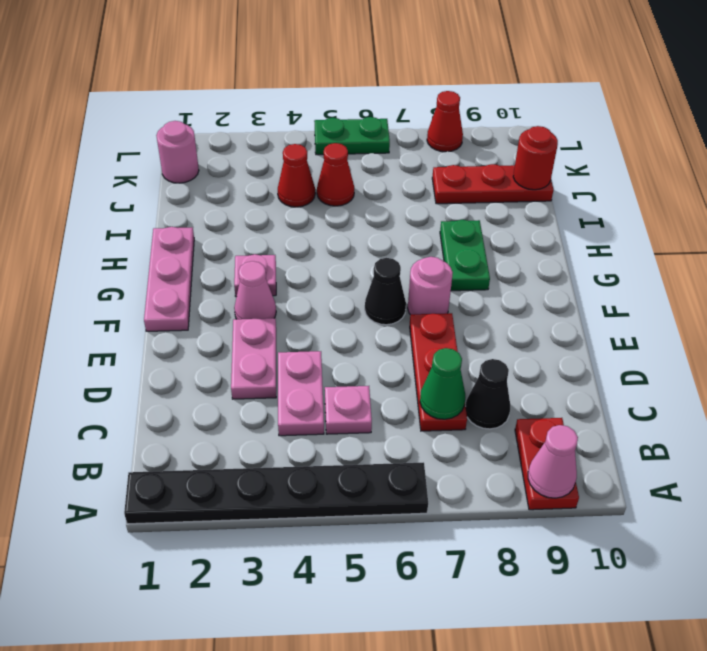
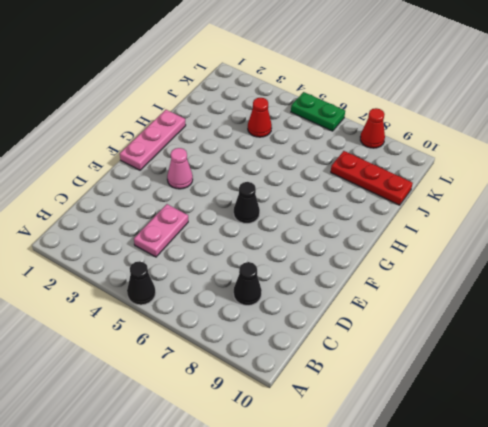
black cone A5 level 1 -> black plate A1:A6 level 1
none -> red plate A9:B9 level 1
none -> pink plate C5 level 1
none -> red plate C7:E7 level 1

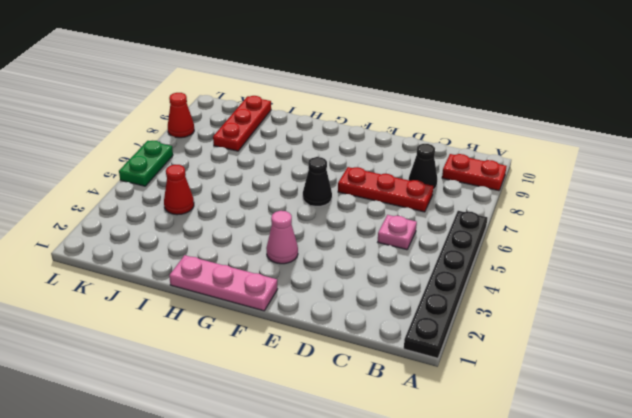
none -> pink plate C4:D4 level 1
none -> pink plate D3:E3 level 1
none -> pink round brick F7 level 1

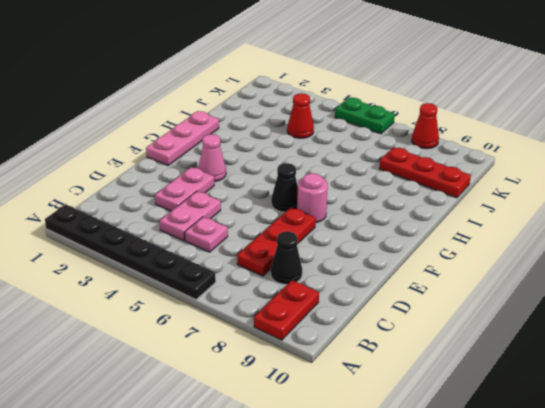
none -> pink plate G3 level 1
none -> green plate G8:H8 level 1
none -> red cone J5 level 1

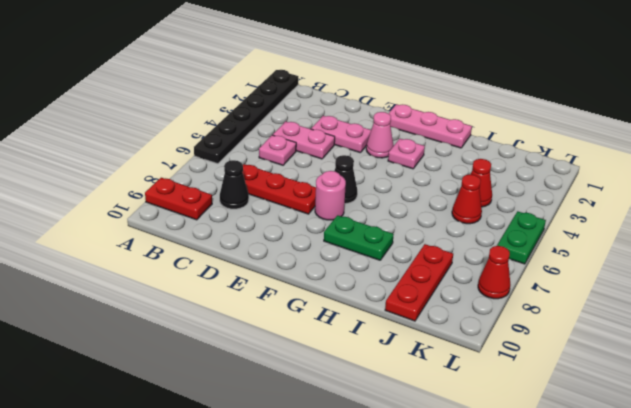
none -> pink round brick K1 level 1
none -> pink cone A9 level 2
none -> green cone C7 level 2

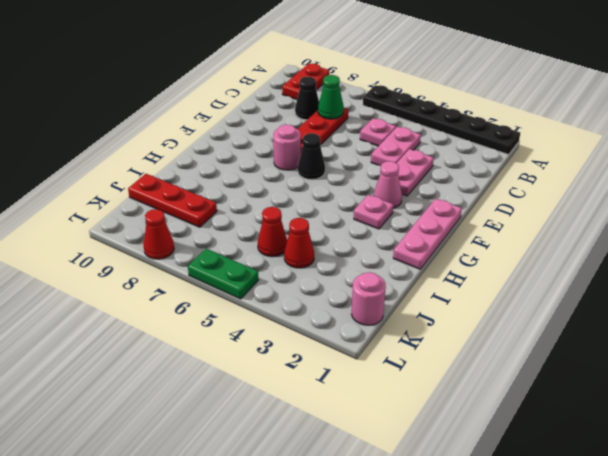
none -> green plate G8:H8 level 1
none -> pink cone A9 level 2
none -> red round brick J10 level 2

